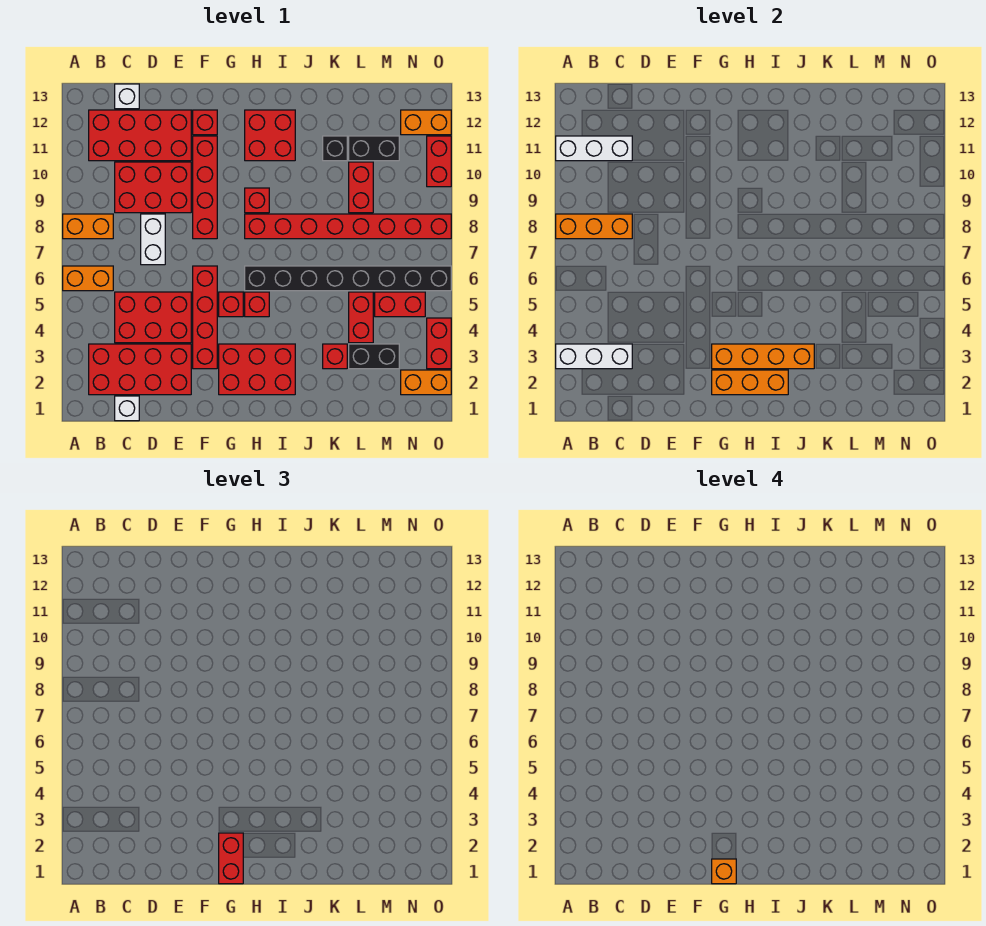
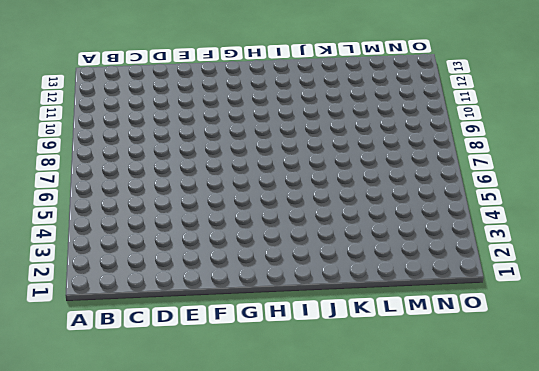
none -> orange brick A6:B6 level 1
none -> orange brick A8:B8 level 1
none -> red brick B2:E3 level 1
none -> red brick B11:E12 level 1

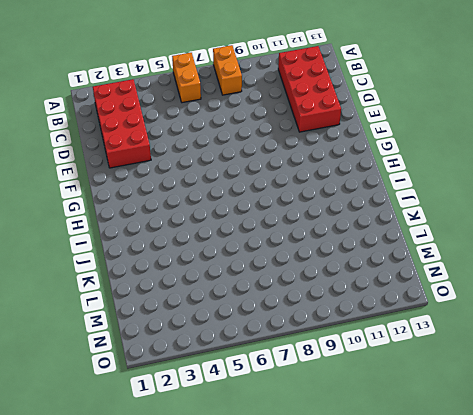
none -> white brick C1 level 1
none -> red brick C4:E5 level 1
none -> red brick C9:E10 level 1
none -> white brick C13 level 1

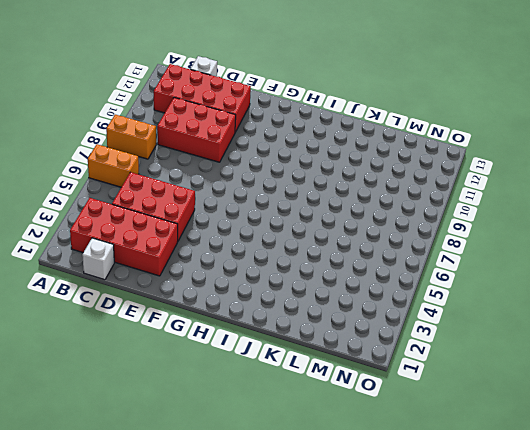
none -> white brick D7:D8 level 1
none -> red brick F3:F6 level 1
none -> red brick F8:F11 level 1
none -> red brick F12 level 1

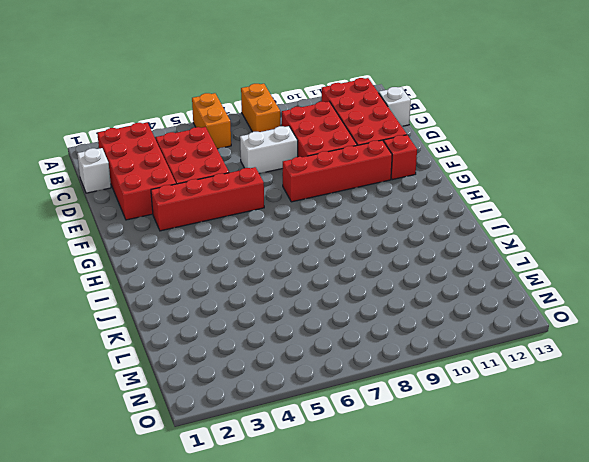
none -> red brick G2:I3 level 1
none -> red brick G5 level 1
none -> red brick H5 level 1
none -> black brick H6:O6 level 1

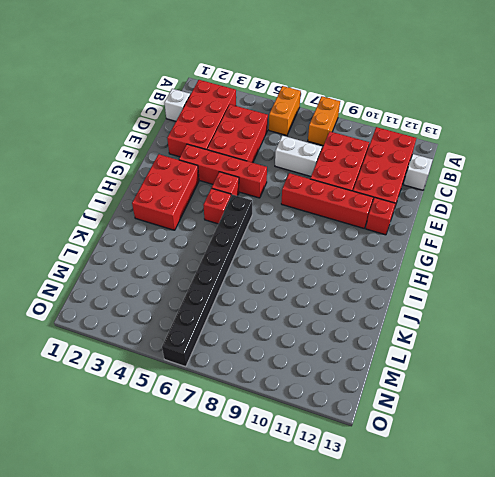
none -> red brick H8:O8 level 1
none -> red brick H9 level 1
none -> red brick H11:I12 level 1
none -> red brick K3 level 1

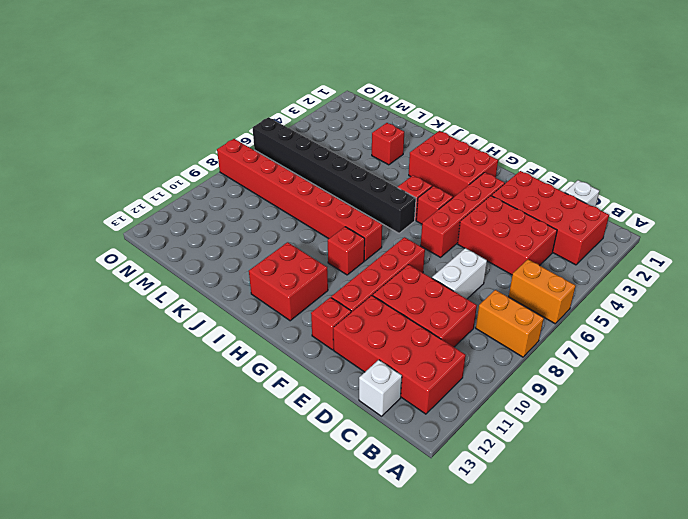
none -> black brick K11 level 1
none -> black brick L3:M3 level 1
none -> red brick L4:L5 level 1
none -> red brick L9:L10 level 1

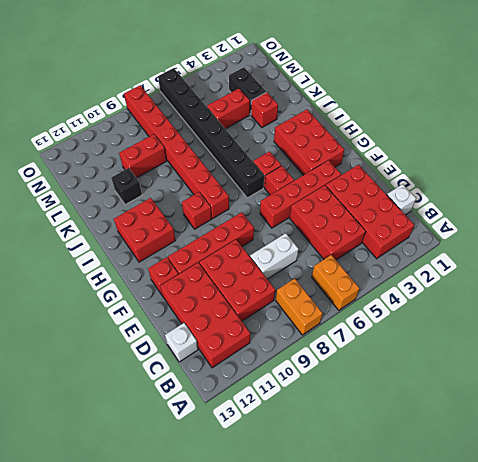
none -> black brick L11:M11 level 1
none -> red brick M5:N5 level 1
none -> orange brick N2:O2 level 1
none -> orange brick N12:O12 level 1

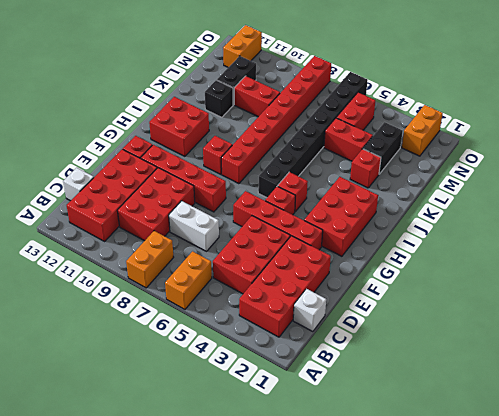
none -> red brick O3:O4 level 1
none -> red brick O10:O11 level 1
none -> white brick A3:C3 level 2
none -> orange brick A8:C8 level 2

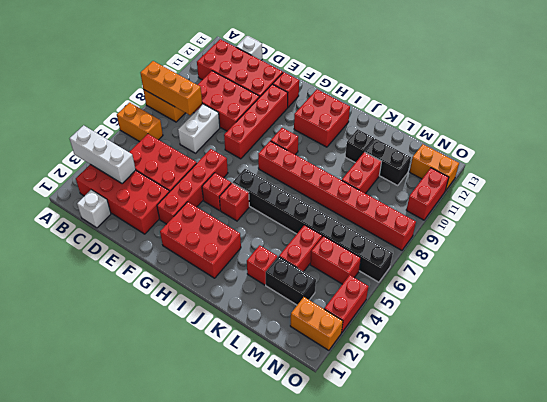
none -> white brick A11:C11 level 2
none -> orange brick G2:I2 level 2
none -> orange brick G3:J3 level 2
none -> red brick G1:G2 level 3

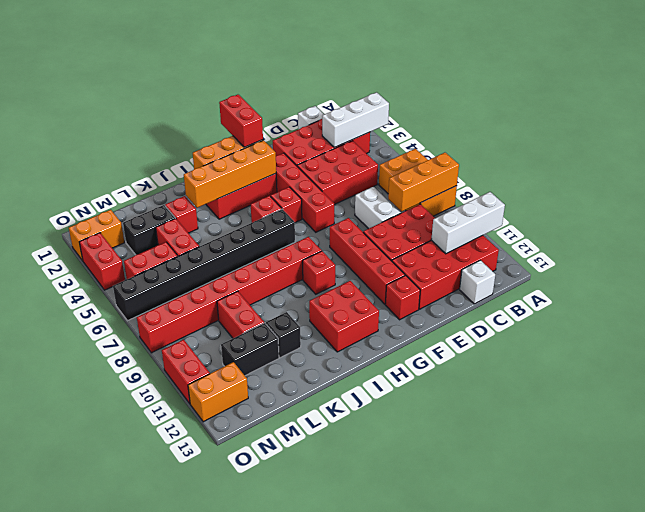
none -> orange brick G1 level 4

